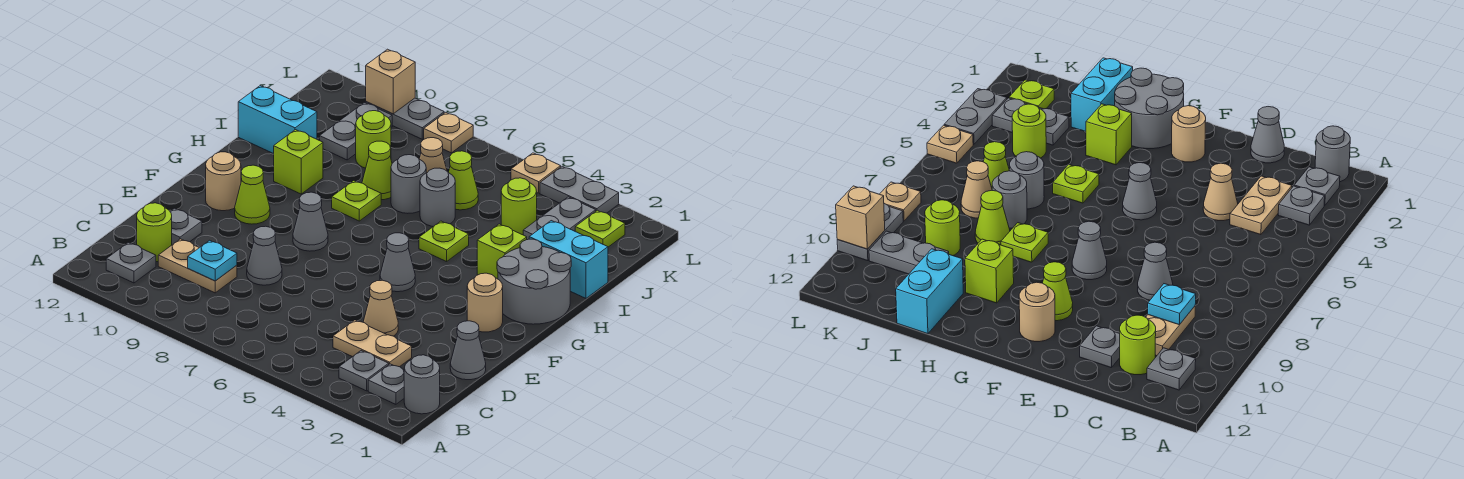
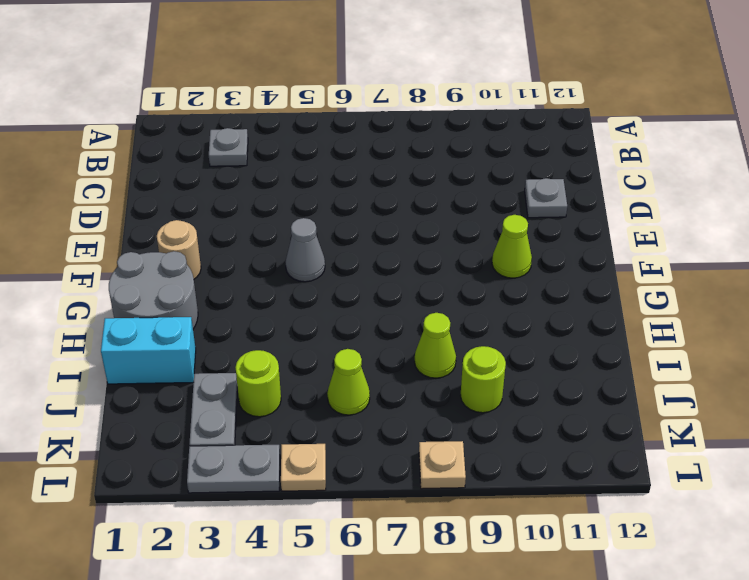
none -> grey round brick B1 level 1
none -> grey plate B2 level 1
none -> grey plate B11 level 1
none -> tan plate C3:C4 level 1

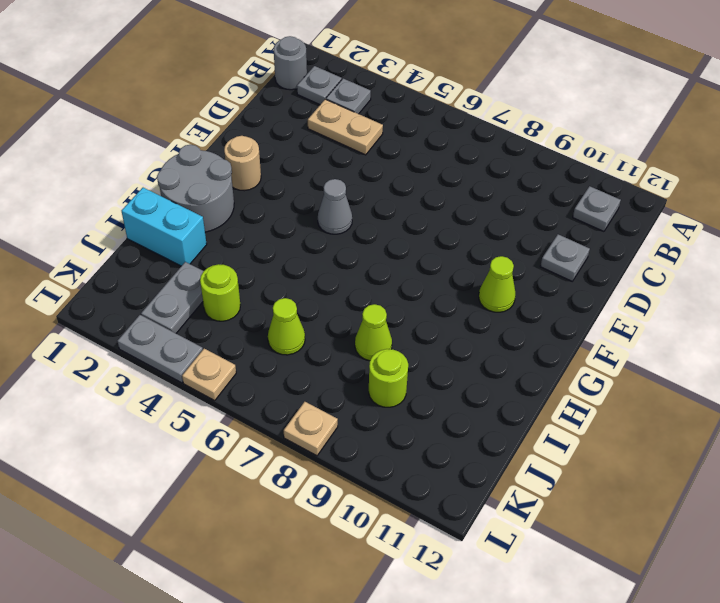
none -> tan plate C9:C10 level 1
none -> lime round brick C11 level 1
none -> grey cone D1 level 1
none -> tan cone D4 level 1

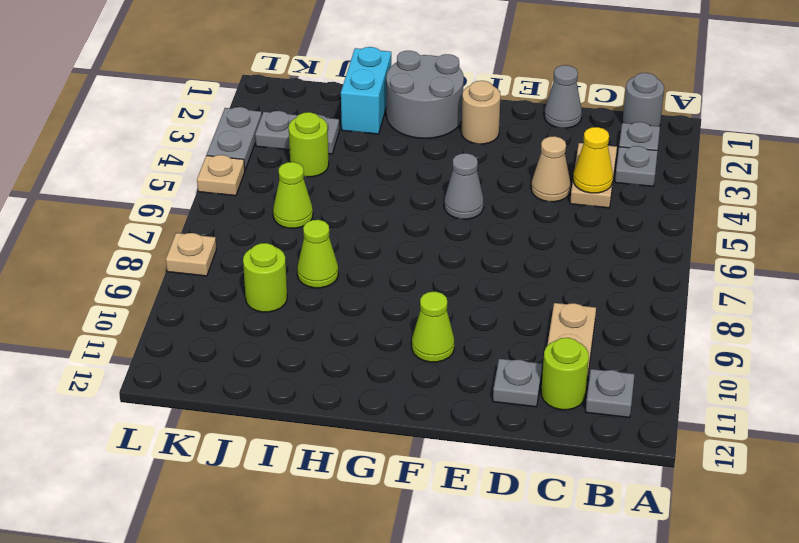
yellow cone C4 level 2 -> none
none -> grey cone D8 level 1
none -> grey cone F8 level 1
none -> tan round brick F11 level 1
none -> lime brick H3 level 1

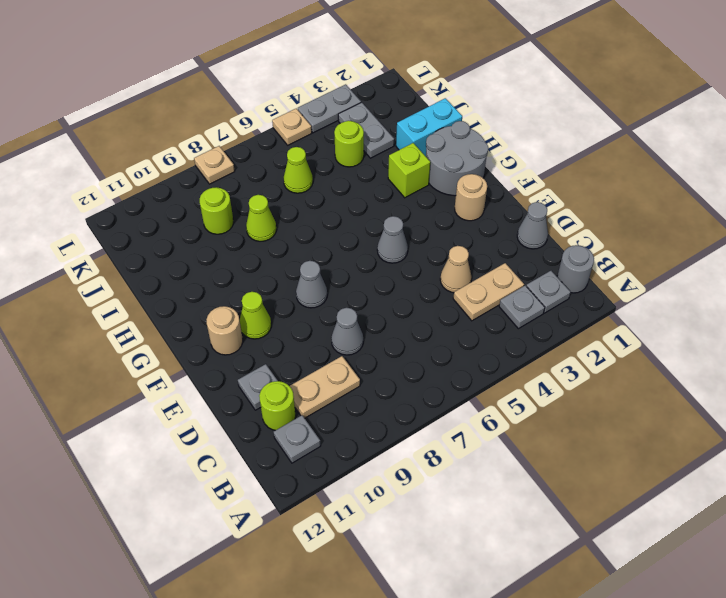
none -> lime plate H5 level 1
none -> lime plate H8 level 1
none -> lime brick H10 level 1
none -> grey round brick I6 level 1

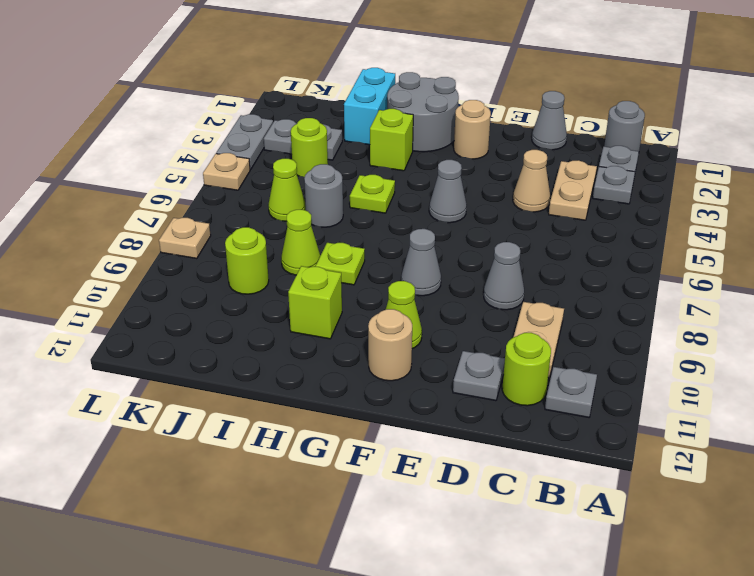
none -> grey round brick I7 level 1
none -> cyan brick I11:I12 level 1
none -> tan cone J7 level 1
none -> grey plate J10:K10 level 1

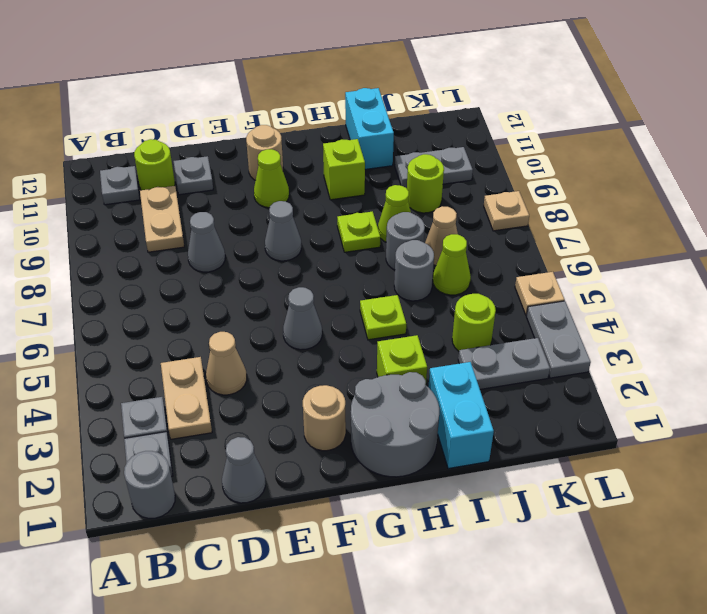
none -> lime plate K2 level 1
none -> grey plate L9:L10 level 1
none -> cyan plate C9 level 2
none -> tan brick L10 level 2

